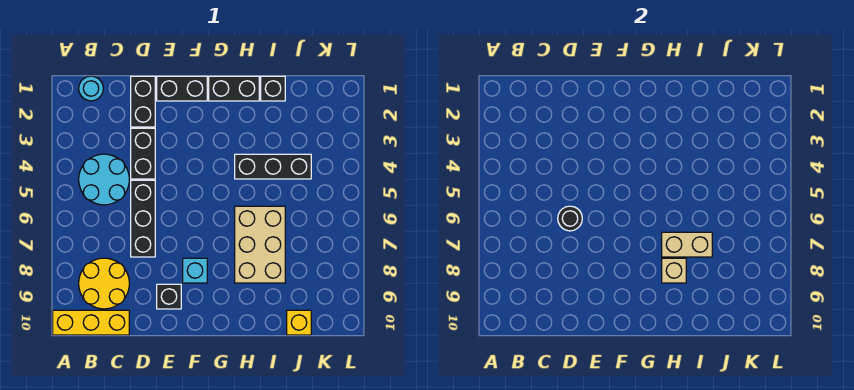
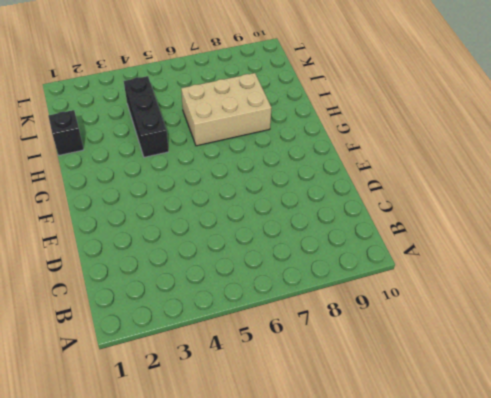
none -> yellow brick A10:C10 level 1
none -> cyan round brick B1 level 1
none -> cyan round brick B4:C5 level 1

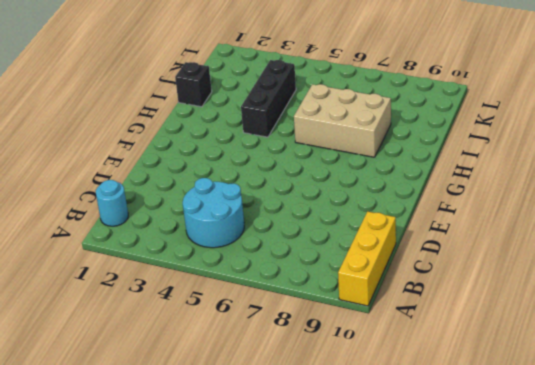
none -> yellow round brick B8:C9 level 1
none -> black brick D1:D2 level 1
none -> black brick D3:D4 level 1

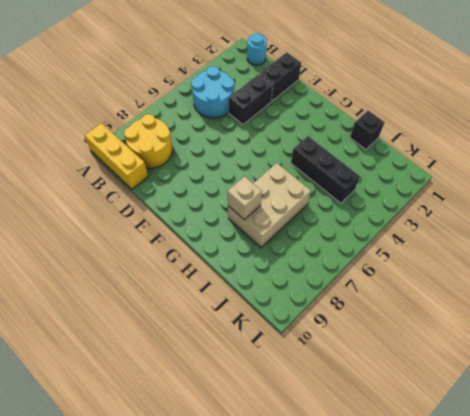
none -> black brick D5:D7 level 1
none -> black brick E1:F1 level 1
none -> black brick E9 level 1

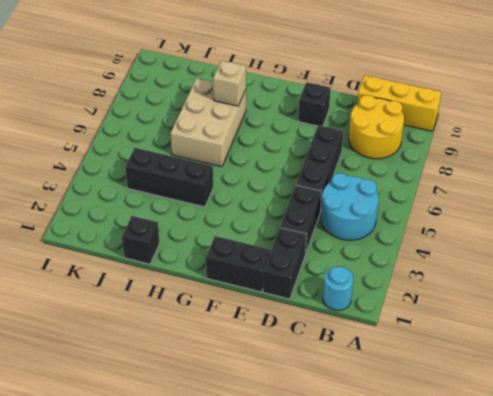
none -> cyan brick F8 level 1
none -> black brick G1:H1 level 1
none -> yellow brick J10 level 1

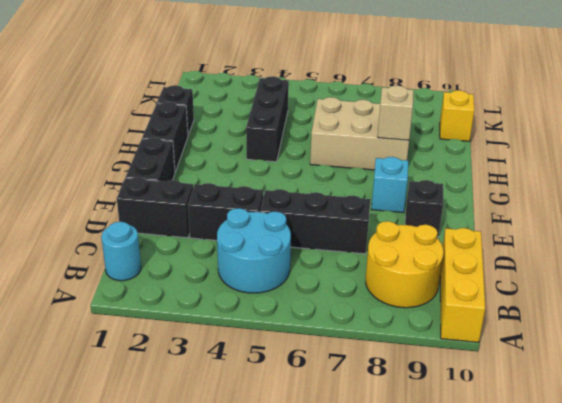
none -> black round brick D6 level 2
none -> tan brick H7:I7 level 2

